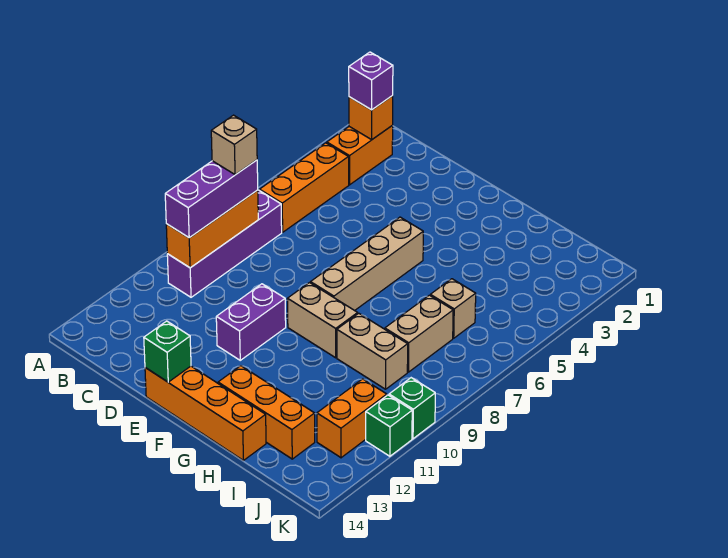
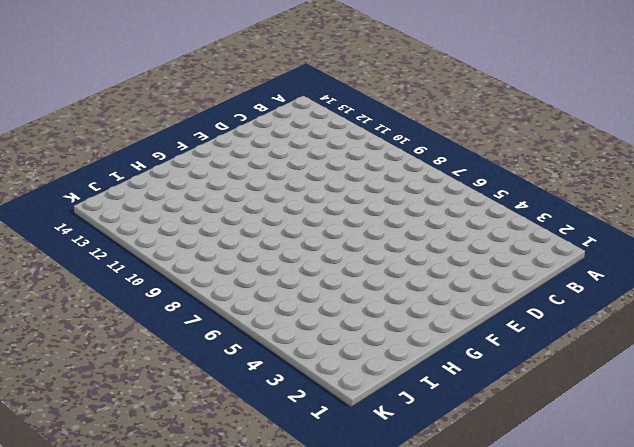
none -> orange brick B2:B3 level 1
none -> orange brick B4:B6 level 1
none -> purple brick B7:B10 level 1

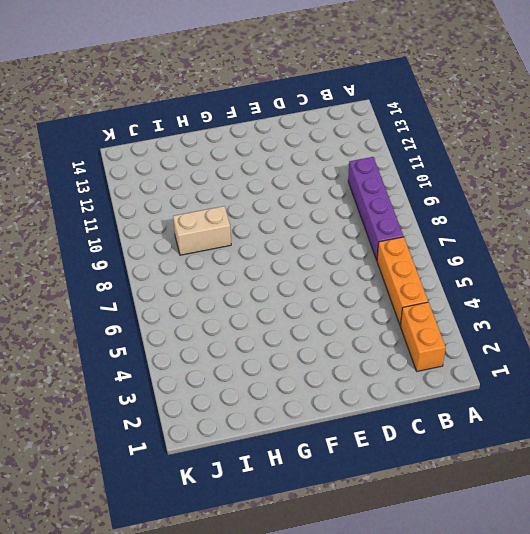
none -> purple brick E10:E11 level 1
none -> orange brick E14:H14 level 1
none -> tan brick F5:F8 level 1

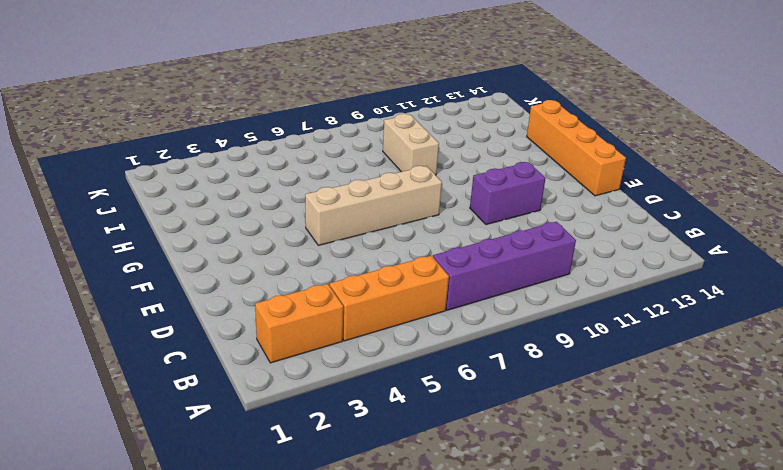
none -> tan brick F9:G9 level 1
none -> orange brick G13:I13 level 1
none -> tan brick I6 level 1

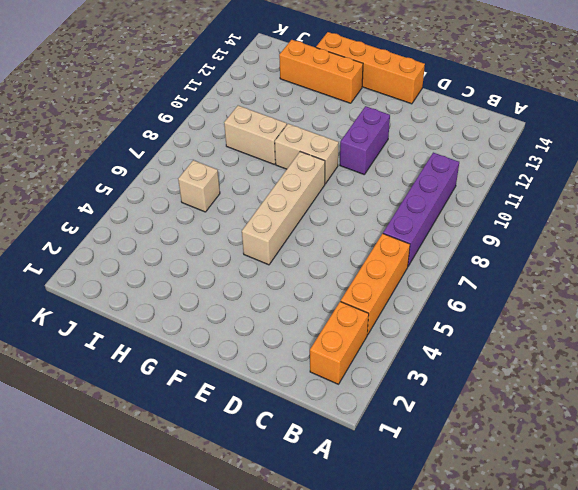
none -> tan brick I7:I8 level 1
none -> orange brick J11:J12 level 1
none -> green brick K10 level 1

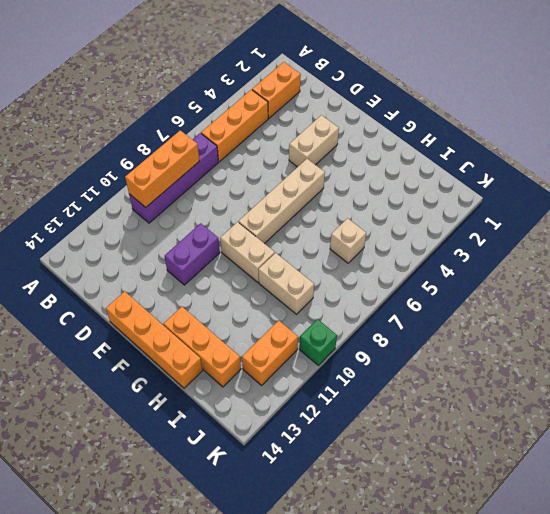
tan brick E3:E4 level 1 -> tan brick I7:I8 level 1
none -> green brick K11 level 1
none -> orange brick B2 level 2
none -> green brick E14 level 2

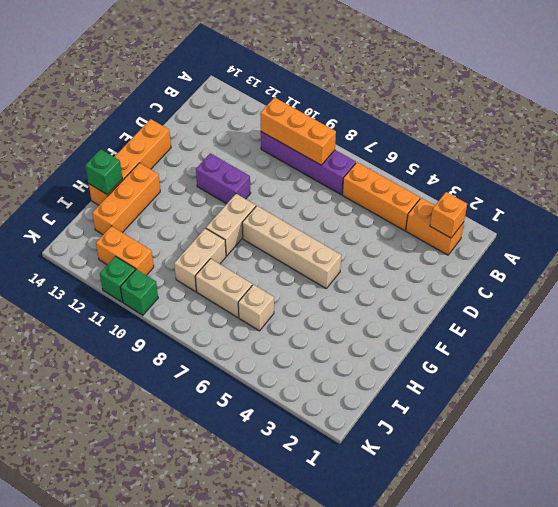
green brick H14 level 2 -> green brick E14 level 2
none -> purple brick B2 level 3
none -> purple brick B8:B10 level 3
none -> tan brick B8 level 4

